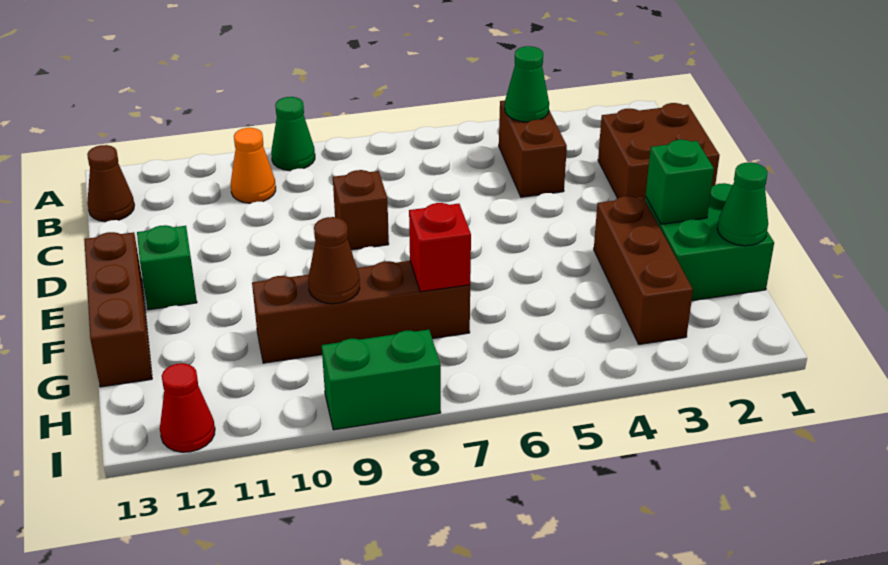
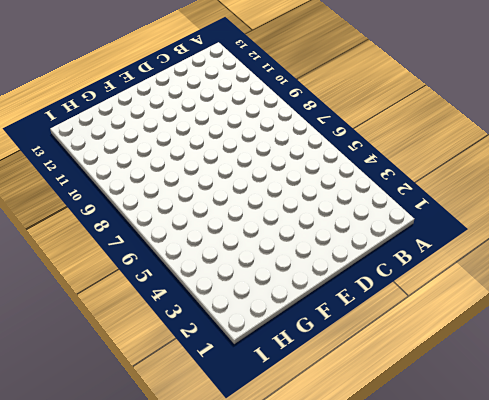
none -> green cone A9 level 1
none -> brown brick B4:C4 level 1
none -> orange cone B10 level 1

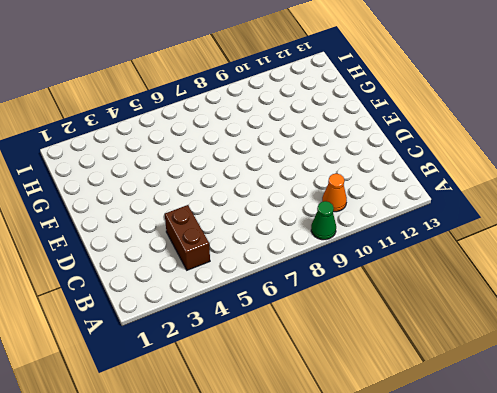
none -> brown cone B13 level 1
none -> brown brick C1:D2 level 1
none -> brown brick D8 level 1

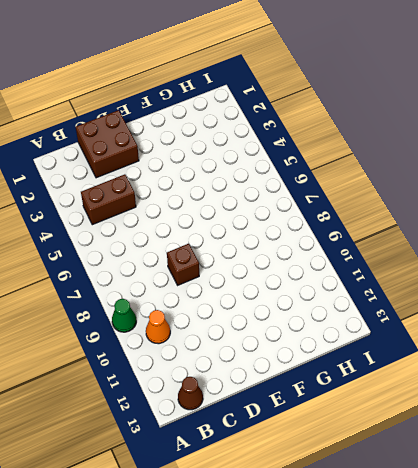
none -> green brick E12 level 1
none -> brown brick E13:G13 level 1
none -> green brick F1:G2 level 1

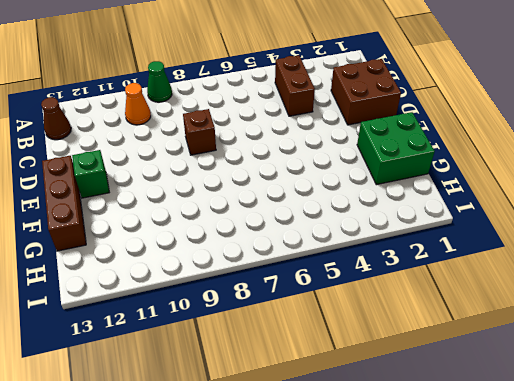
none -> brown brick F3:H3 level 1
none -> brown brick G7:G10 level 1
none -> green brick I8:I9 level 1

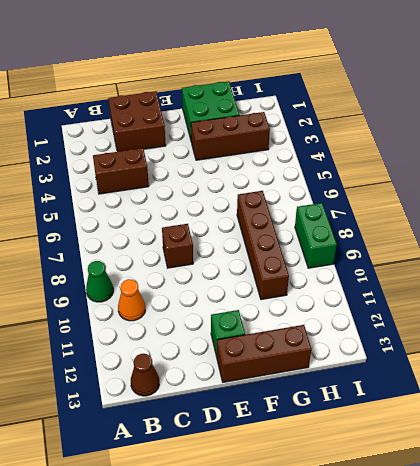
none -> red cone I12 level 1
none -> green cone B4 level 2
none -> green brick F2 level 2

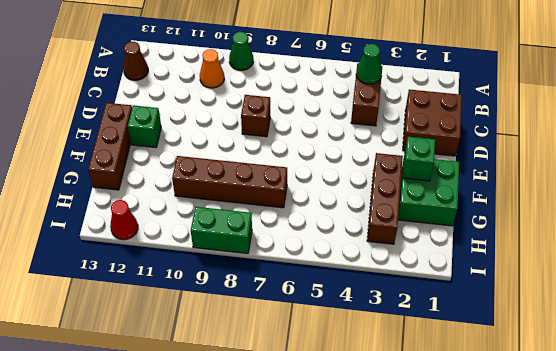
none -> green cone G1 level 2
none -> red brick G7 level 2
none -> brown cone G9 level 2

